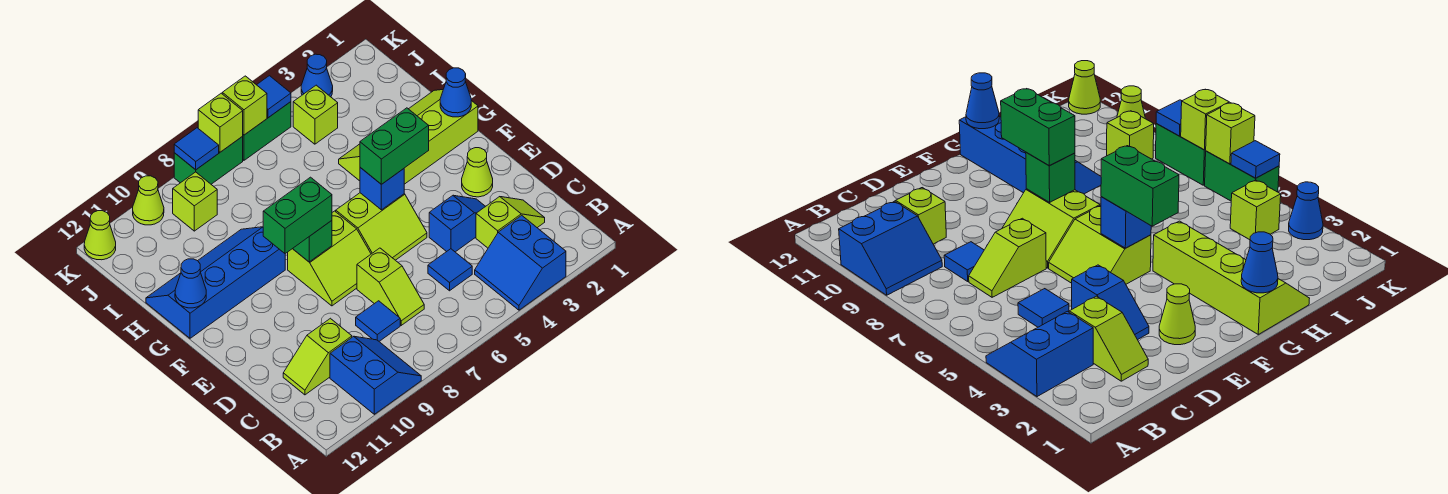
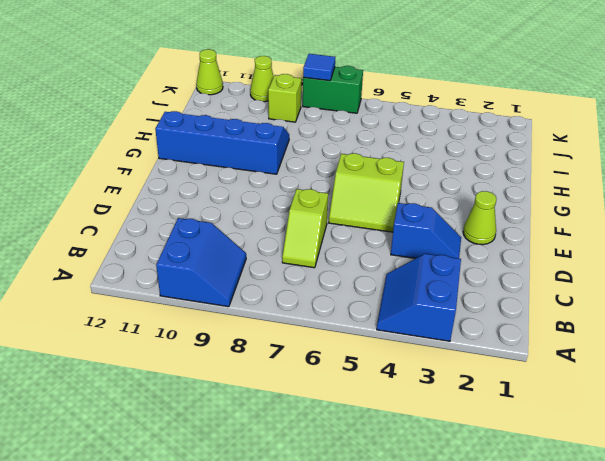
none -> lime slope C2:C3 level 1 top 3
none -> blue tile C5 level 1
none -> blue tile C8 level 1
none -> lime slope C10:C11 level 1 top 10

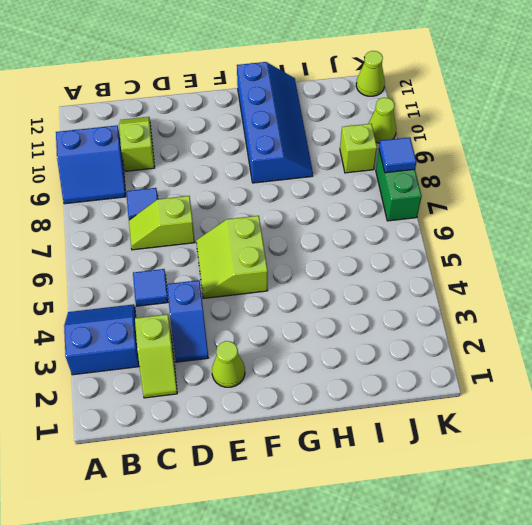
none -> lime slope E7:F8 level 1 top F
none -> lime slope G1:H4 level 1 top G
none -> lime brick J4 level 1
none -> blue cone K3 level 1

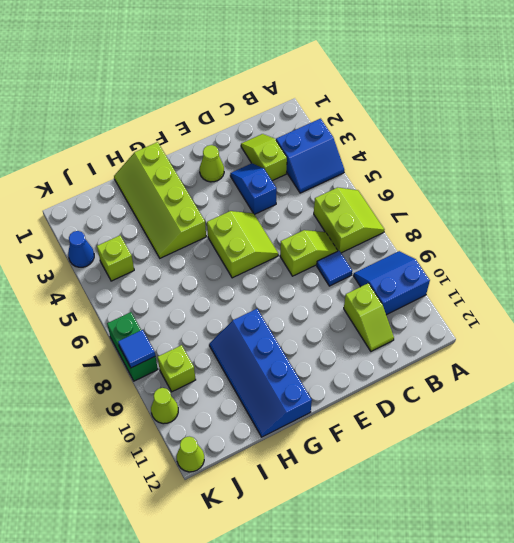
lime slope A6:B7 level 1 top B -> lime slope E7:F8 level 1 top F
none -> blue tile C5 level 1
none -> green brick K5:K6 level 1
none -> blue brick F5 level 2
none -> green brick F8 level 2

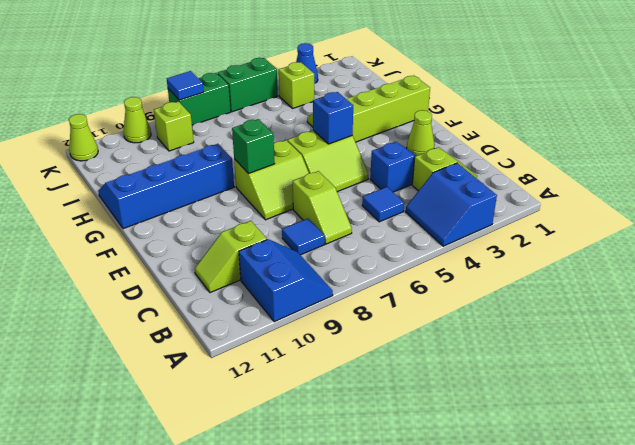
none -> blue cone G1 level 2
none -> blue cone G12 level 2
none -> blue tile K5 level 2
none -> lime brick K6 level 2

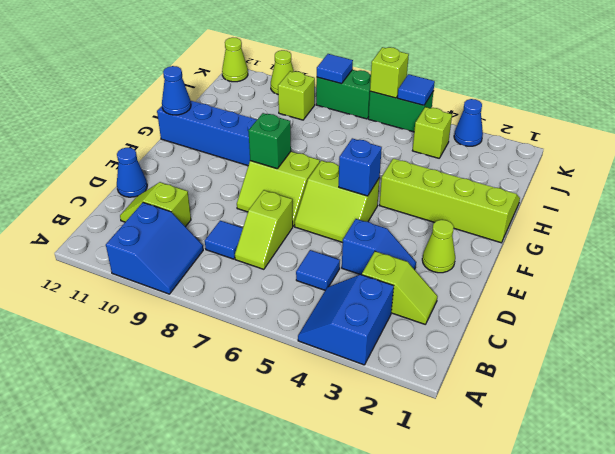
blue cone D12 level 1 -> blue cone G1 level 2
none -> lime brick K7 level 2
none -> green brick F4:F5 level 3
none -> green brick F8:F9 level 3

